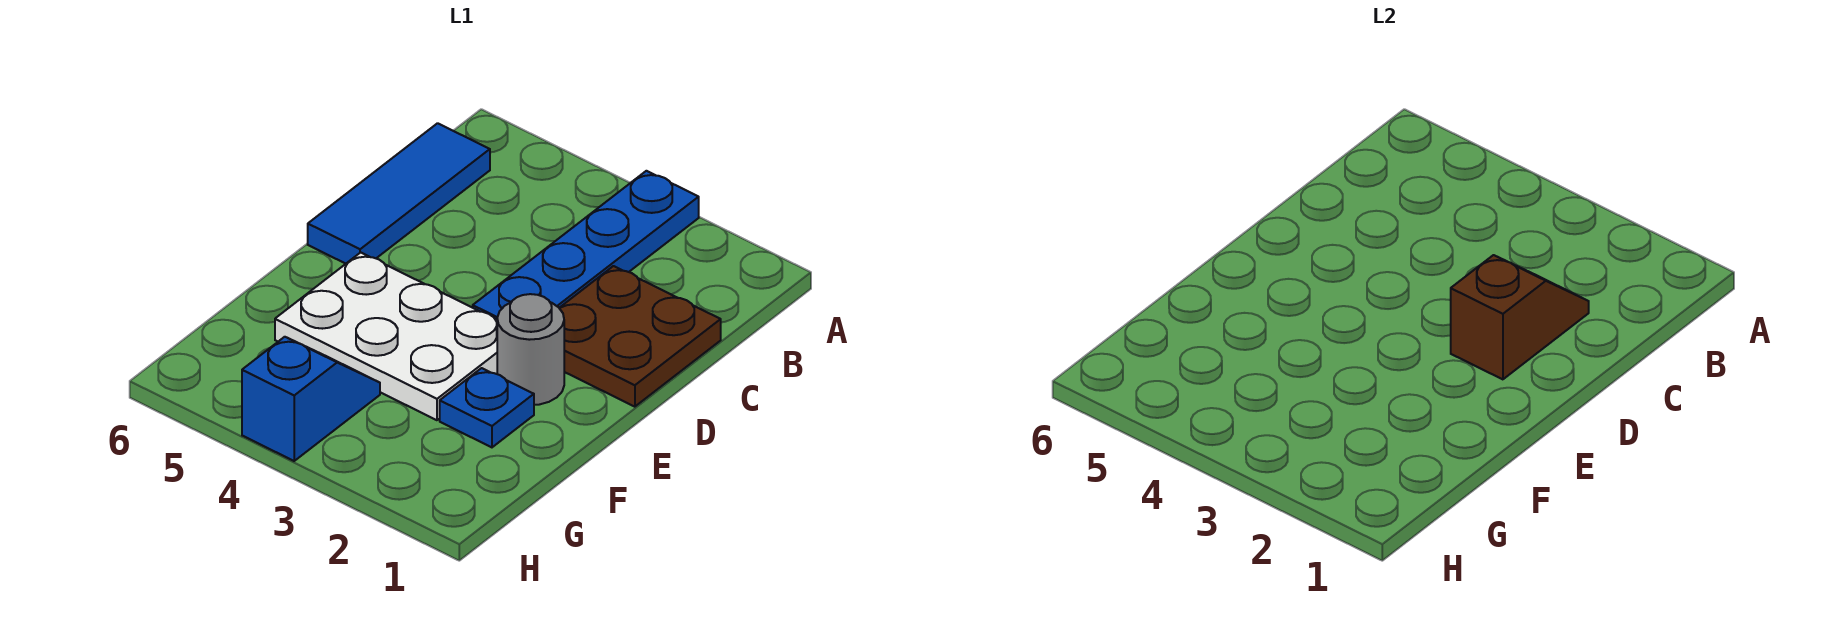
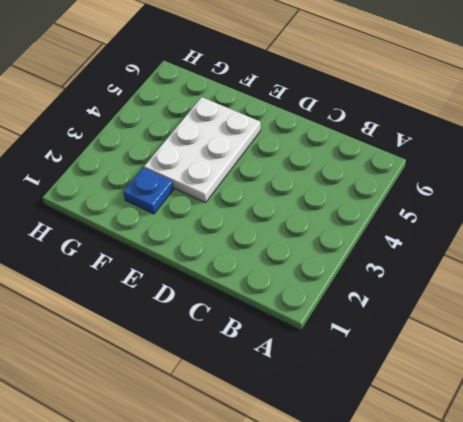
none -> blue plate A3:D3 level 1
none -> blue tile B6:D6 level 1

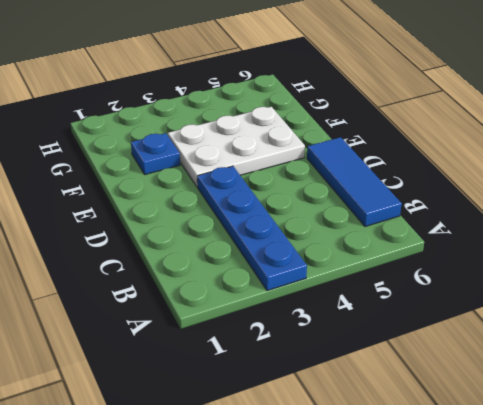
none -> brown plate C1:D2 level 1
none -> grey round brick E2 level 1

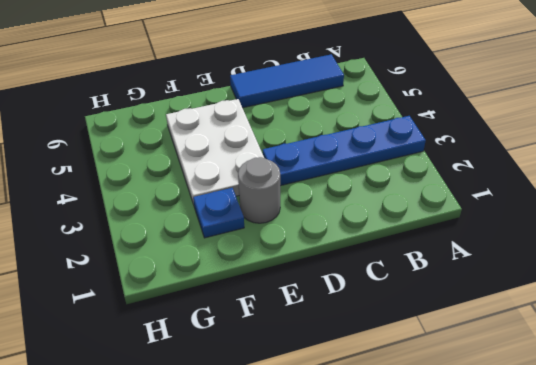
none -> brown plate C1:D2 level 1
none -> blue slope G4:H4 level 1 top H

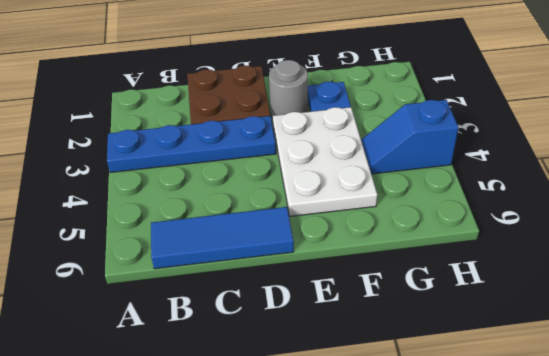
none -> brown slope C2:D2 level 2 top D

